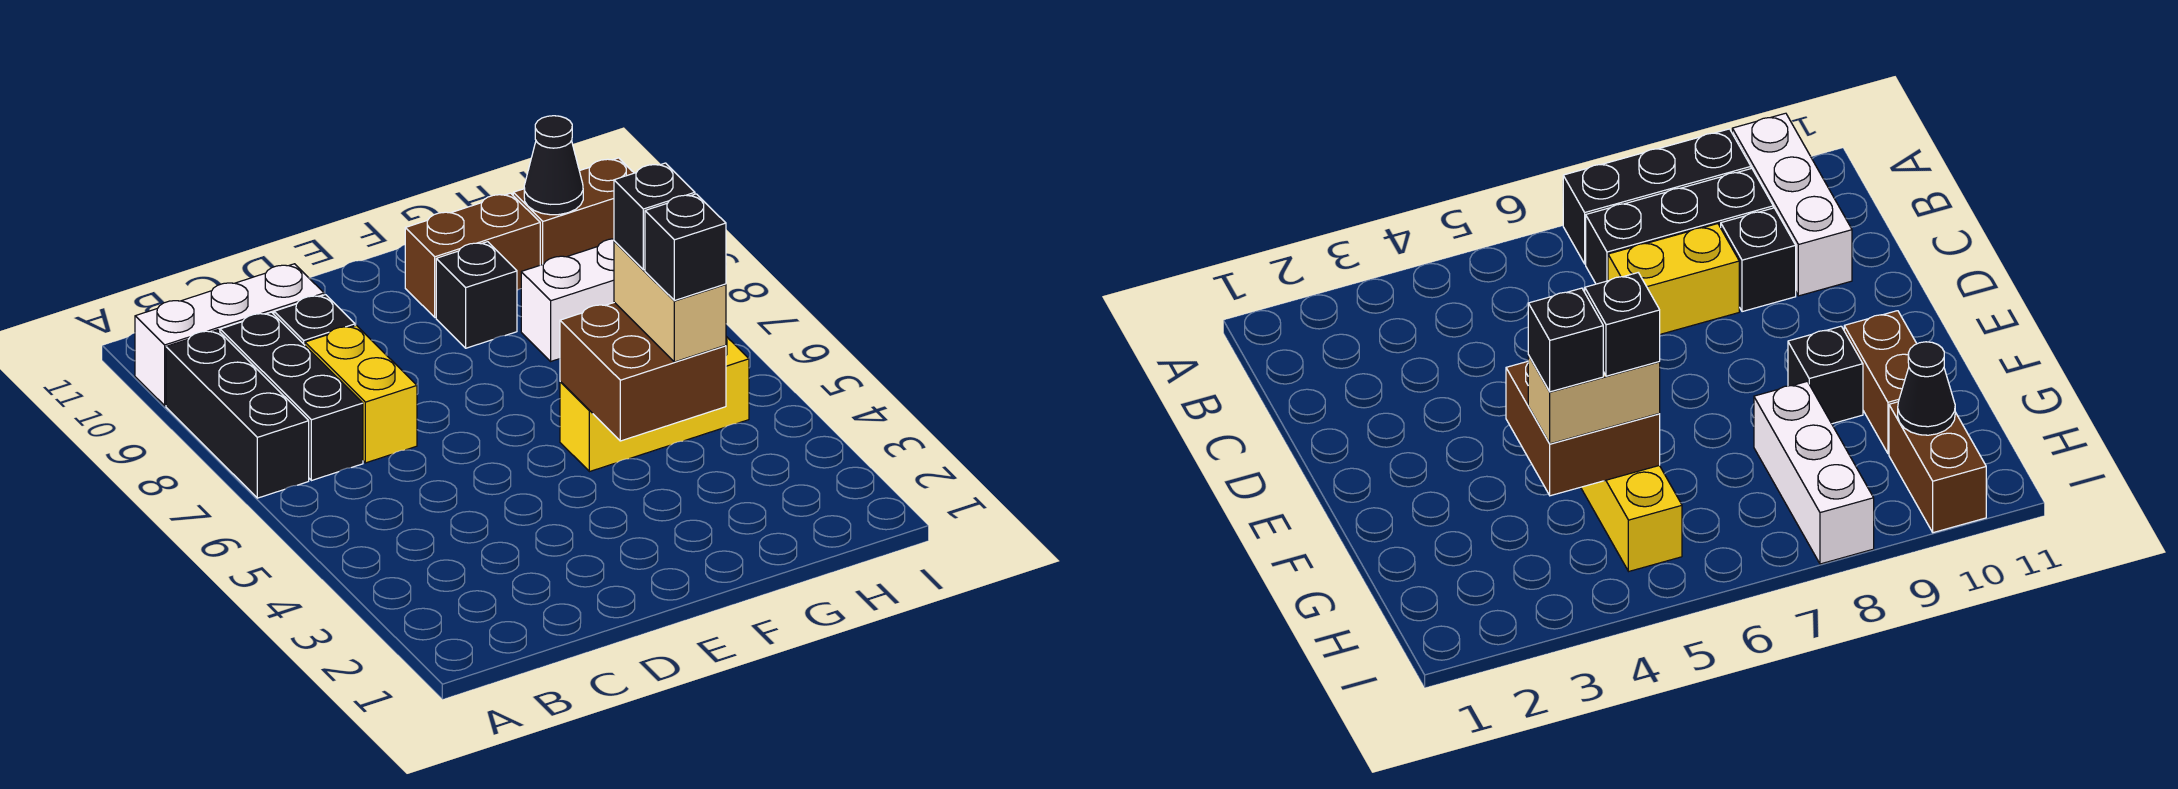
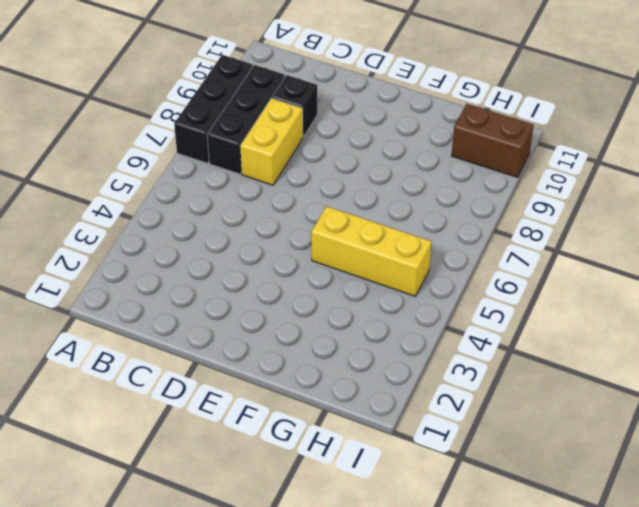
none -> white brick A10:C10 level 1
none -> black brick F9 level 1
none -> brown brick F10:G10 level 1

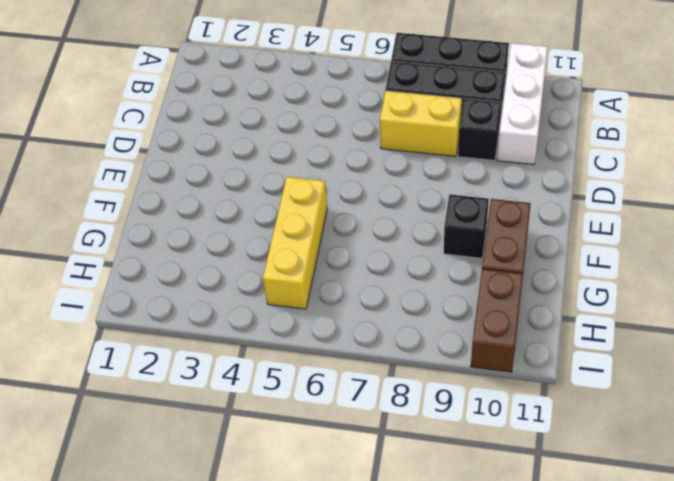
none -> white brick G8:I8 level 1
none -> brown brick F4:G5 level 2
none -> black cone H10 level 2

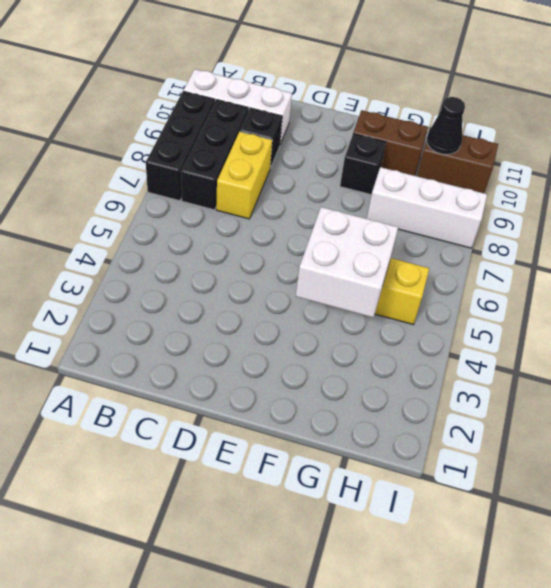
white brick F4:G5 level 2 -> brown brick F4:G5 level 2
none -> tan brick G4:G5 level 3
none -> black brick G4 level 4
none -> black brick G5 level 4

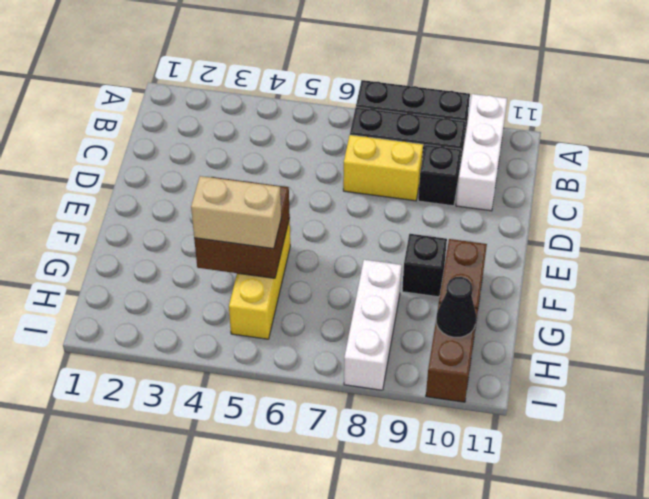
none -> black brick G4 level 4
none -> black brick G5 level 4

